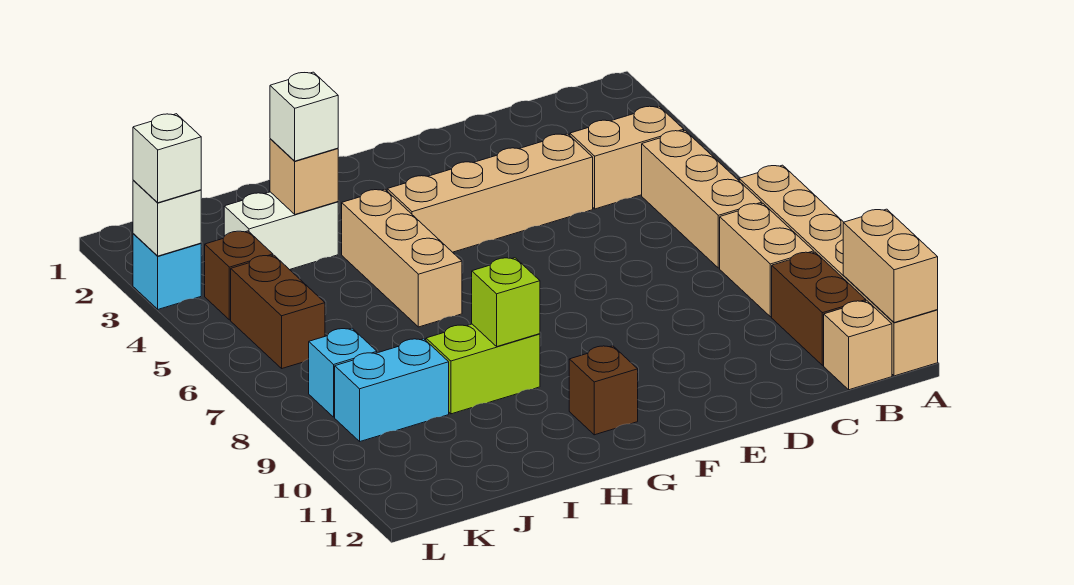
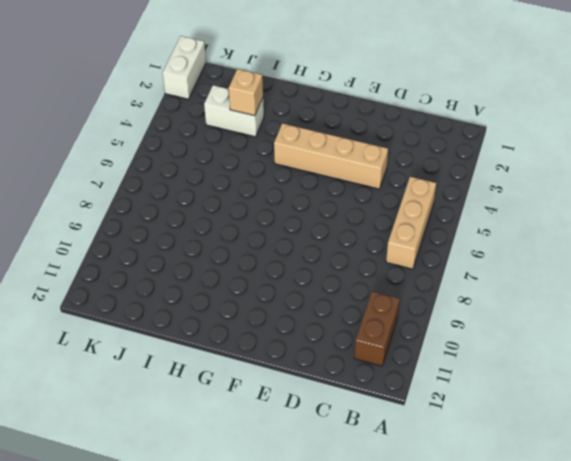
white brick L1:L2 level 1 -> none
none -> tan brick A7:A12 level 1
none -> tan brick B4:C4 level 1
none -> tan brick B8:B9 level 1

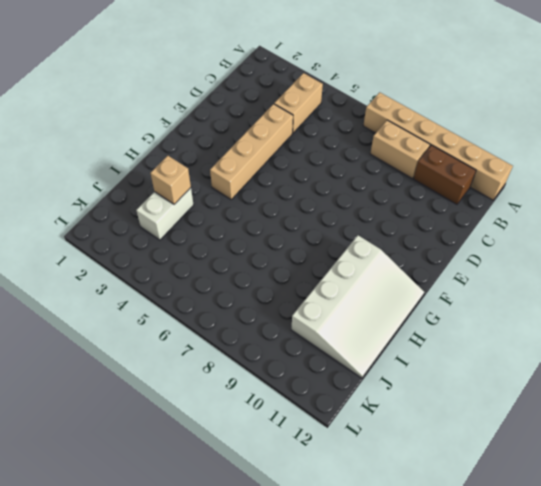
white slope G10:J12 level 1 top 10 -> brown brick G11 level 1
none -> tan brick B5:B7 level 1
none -> tan brick B12 level 1
none -> tan brick H4:H6 level 1

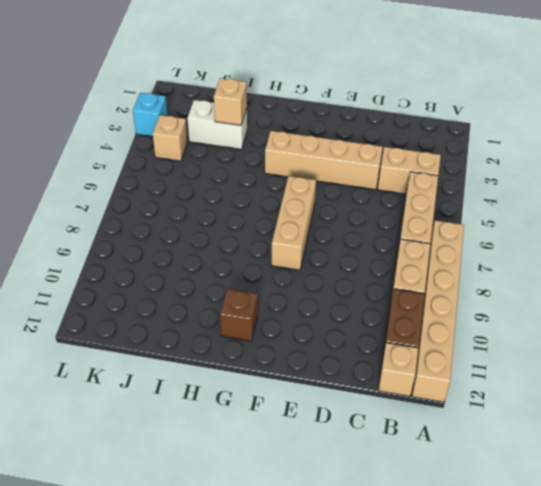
tan brick F6:F8 level 1 -> tan brick H4:H6 level 1
tan brick K4 level 1 -> brown brick K4 level 1
none -> lime brick H9:I9 level 1
none -> cyan brick J9:K9 level 1
none -> brown brick K5:K6 level 1

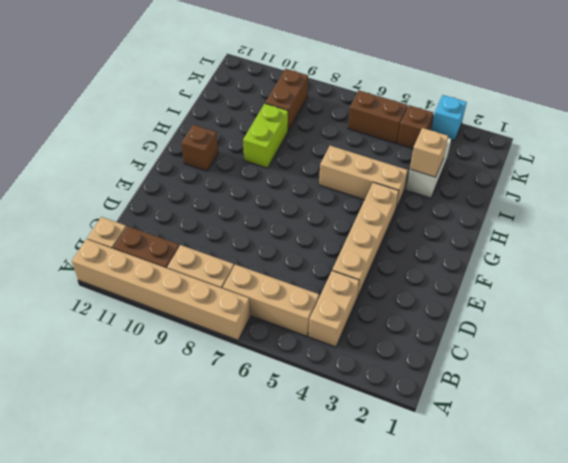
brown brick J9:K9 level 1 -> cyan brick J9:K9 level 1
none -> cyan brick K8 level 1
none -> tan brick A11:A12 level 2
none -> lime brick H9 level 2

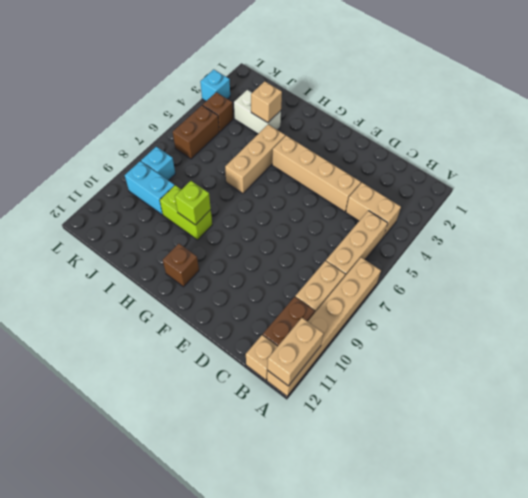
none -> white brick L3 level 2
none -> white brick I3 level 3
none -> white brick L3 level 3

